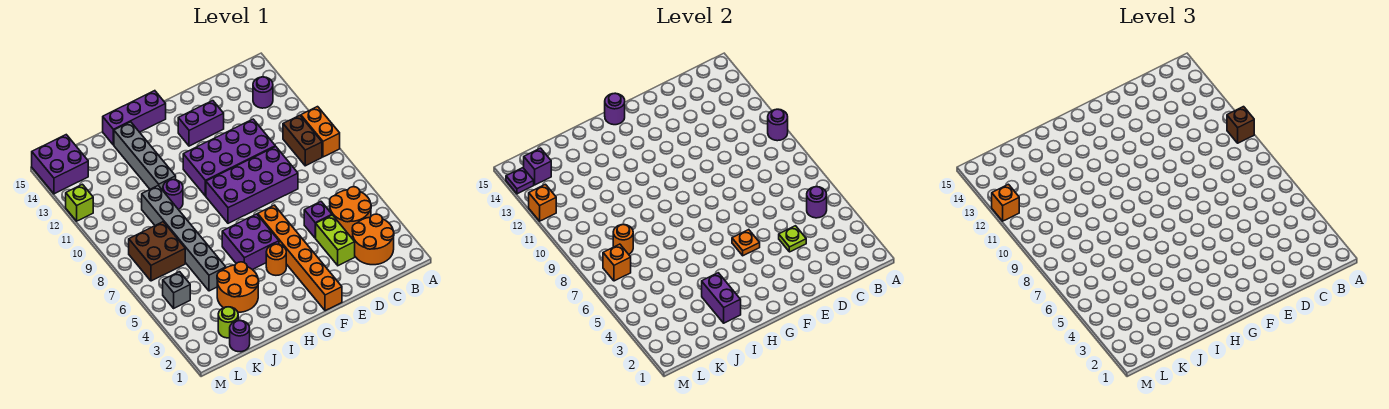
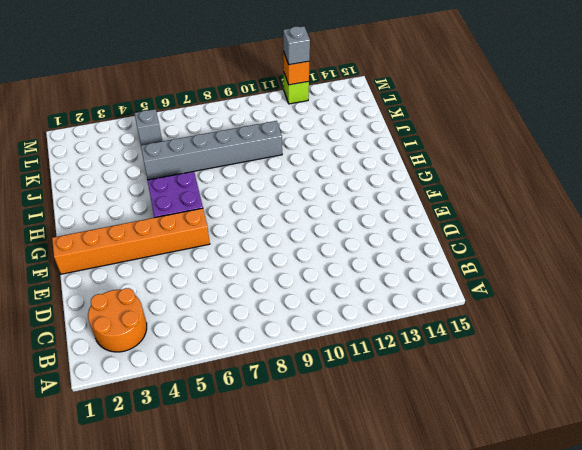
grey brick M12 level 3 -> orange brick M12 level 3
none -> orange brick A9:A10 level 1
none -> orange round brick B4:C5 level 1
none -> brown brick B9:B10 level 1
none -> purple round brick B13 level 1

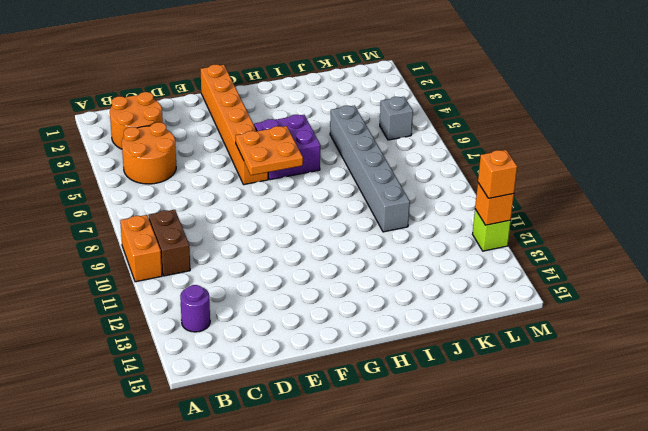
orange plate F6:G7 level 2 -> none
none -> lime brick D3:D4 level 1
none -> purple brick D5 level 1
none -> purple brick D8:G9 level 1
none -> purple brick D10:G11 level 1

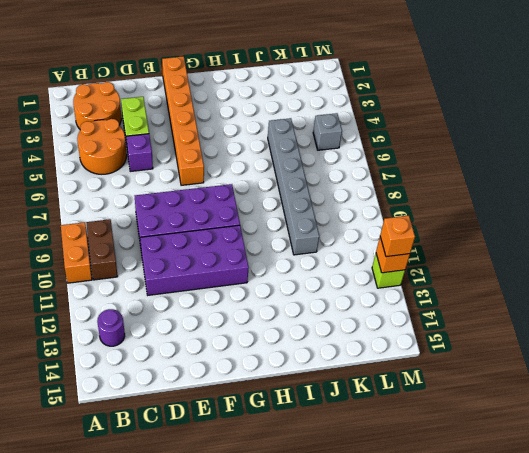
none -> purple brick E13:F13 level 1
none -> orange round brick G4 level 1
none -> purple brick G5:H6 level 1
none -> purple brick G15:I15 level 1

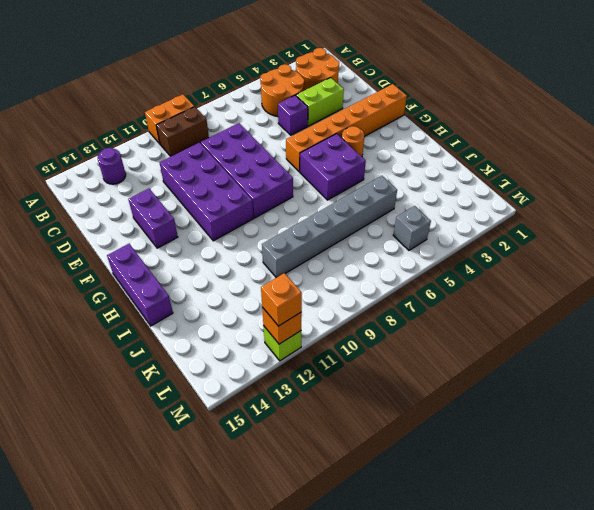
none -> orange round brick I3:J4 level 1
none -> purple round brick I10 level 1
none -> grey brick I11:I14 level 1
none -> purple round brick K1 level 1

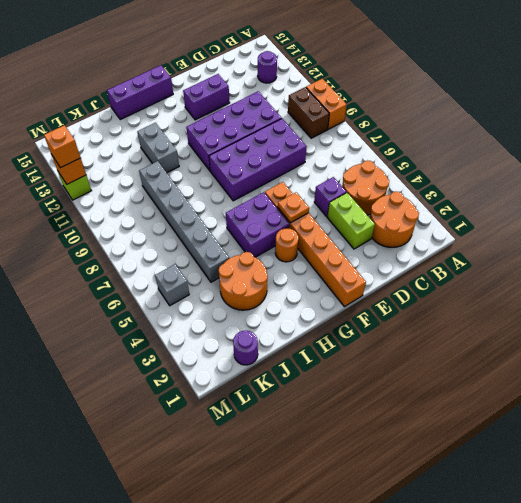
grey brick I11:I12 level 1 -> grey brick I11:I14 level 1
none -> purple round brick I10 level 1
none -> lime round brick K2 level 1
none -> brown brick K7:L8 level 1
none -> purple brick L14:M15 level 1

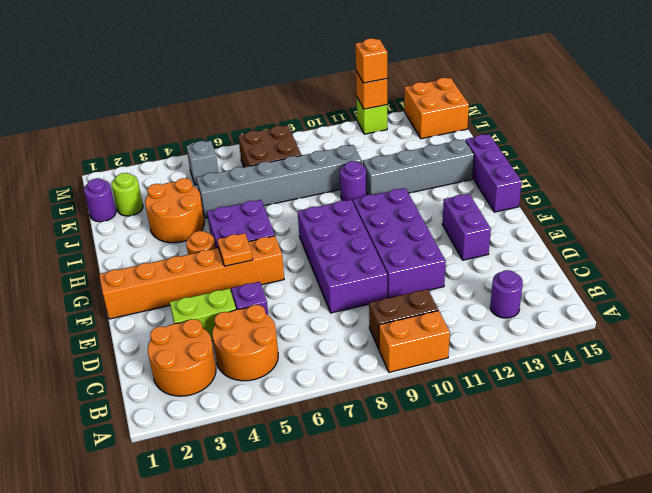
orange brick L14:M15 level 1 -> purple brick L14:M15 level 1
none -> purple round brick A10 level 2
none -> purple round brick B5 level 2
none -> lime plate D4 level 2
none -> purple round brick G15 level 2

